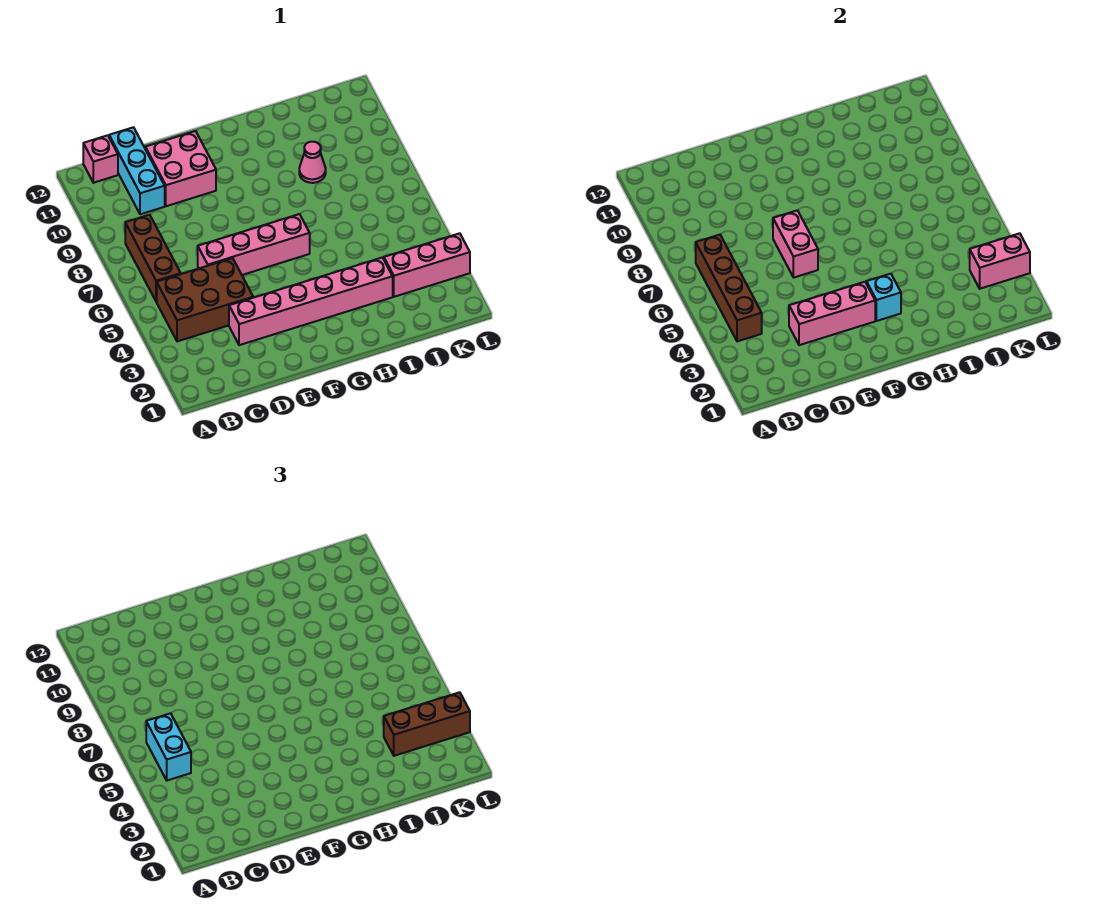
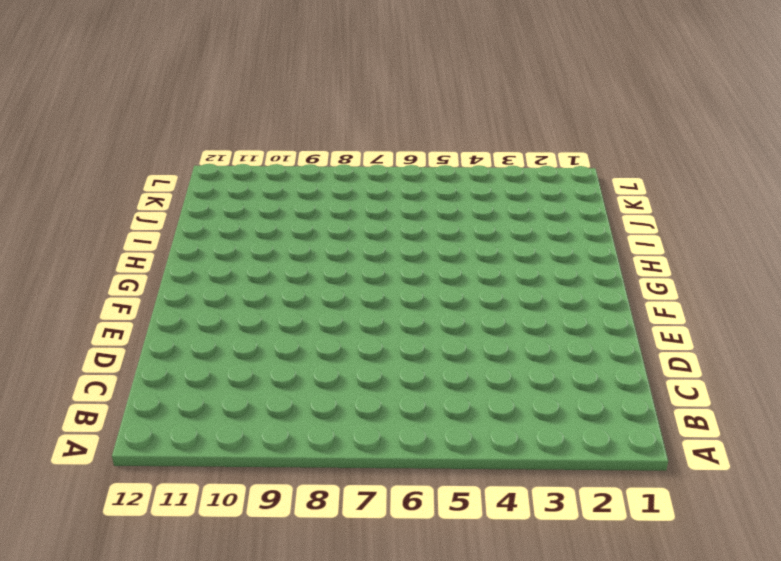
none -> brown brick B4:D5 level 1
none -> brown brick B6:B8 level 1
none -> pink brick B12 level 1

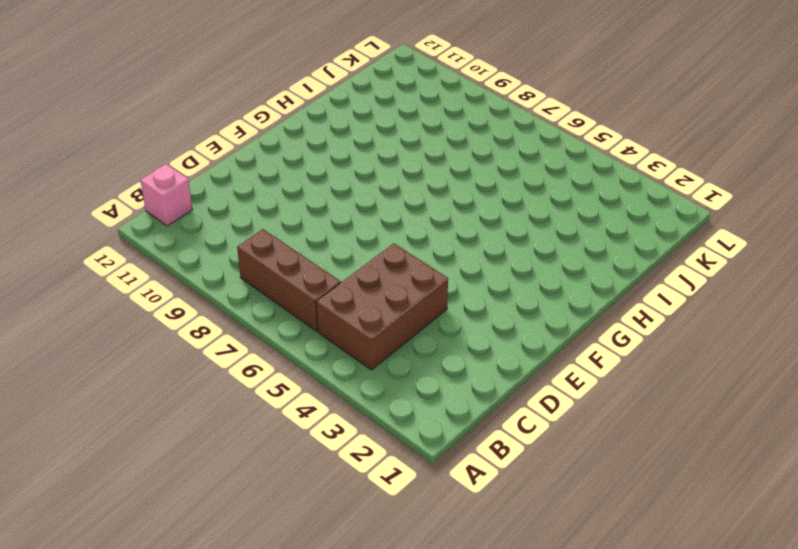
none -> cyan brick C10:C12 level 1
none -> pink brick D3:I3 level 1
none -> pink brick D6:G6 level 1

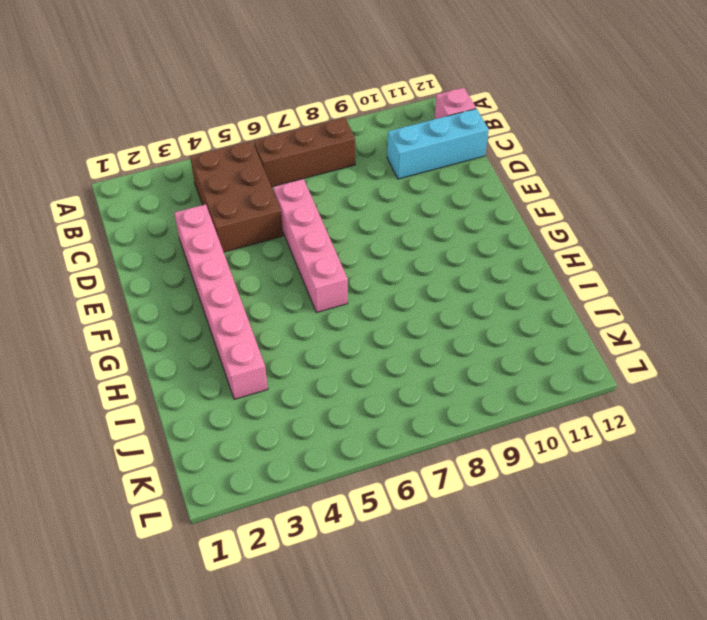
none -> pink brick D10:E11 level 1
none -> pink cone I9 level 1
none -> pink brick J3:L3 level 1

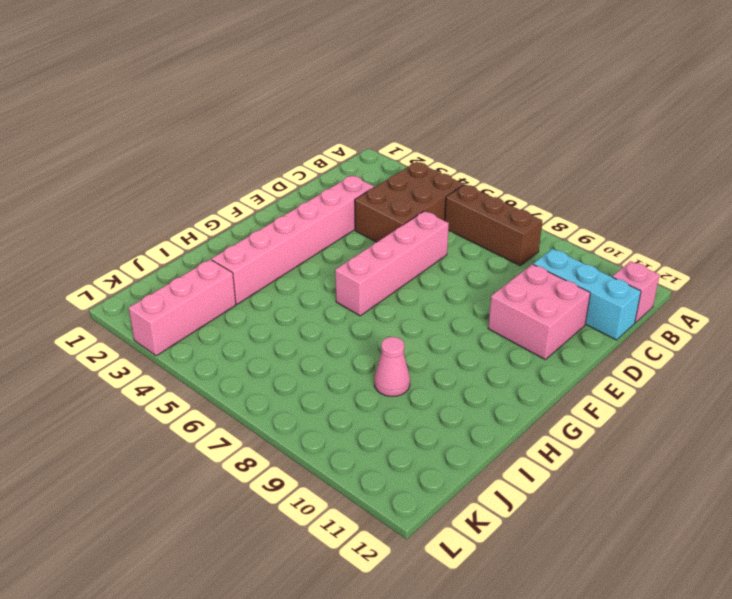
none -> brown brick B4:B7 level 2
none -> pink brick D3:F3 level 2
none -> pink brick E6:E7 level 2

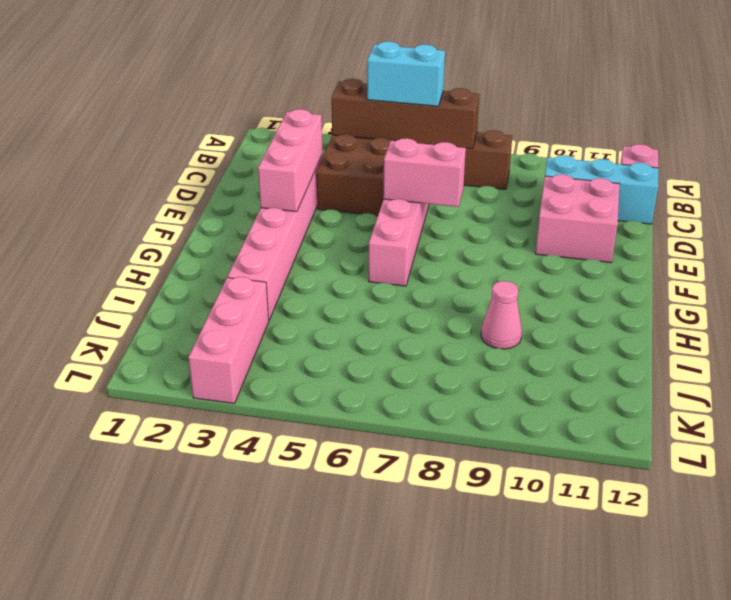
none -> cyan brick G3 level 2
none -> pink brick K3:L3 level 2
none -> brown brick J3:L3 level 3

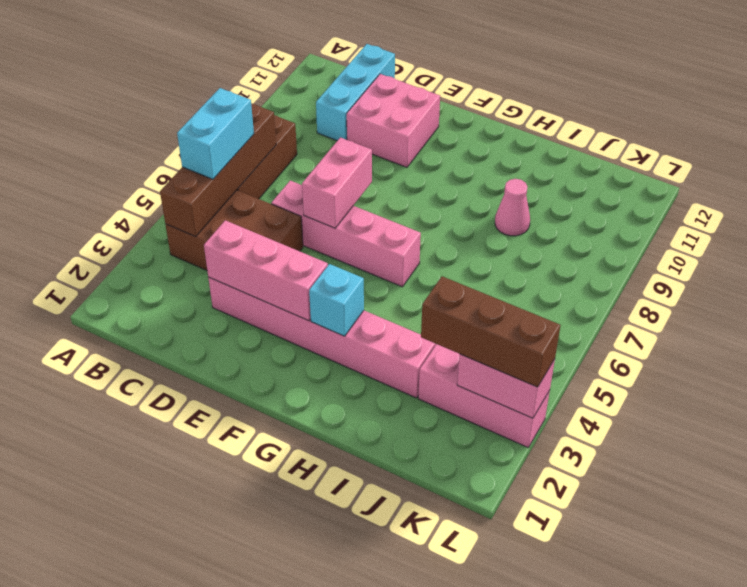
none -> pink brick B12 level 1

